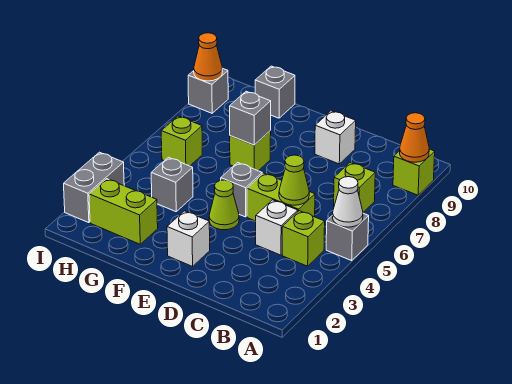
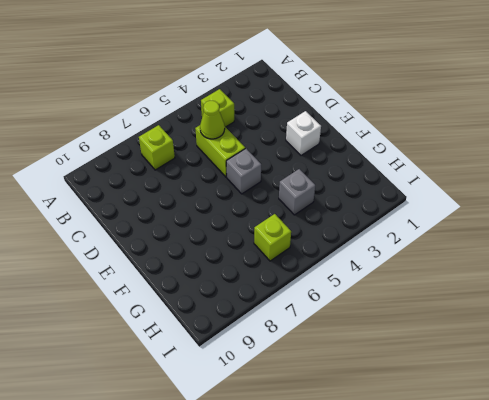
none -> grey brick A5 level 1
none -> lime brick A9 level 1
none -> white brick C4 level 1

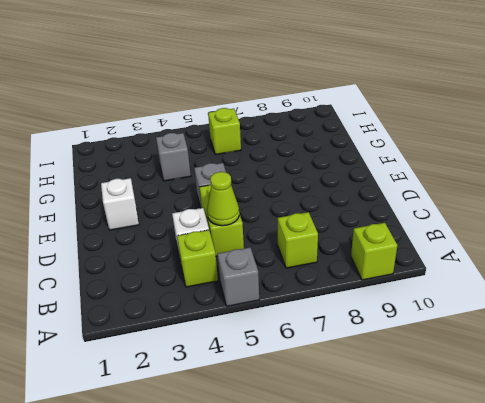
none -> white brick D9 level 1
none -> lime cone E4 level 1
none -> lime brick F7 level 1

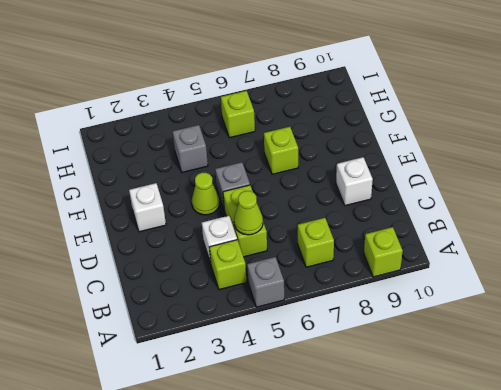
none -> lime brick G2:H2 level 1
none -> grey brick G10 level 1
none -> grey brick I2:I3 level 1

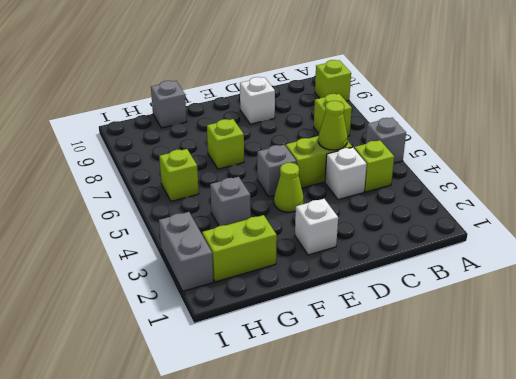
none -> grey brick I9 level 1
none -> white cone A5 level 2
none -> orange cone A9 level 2

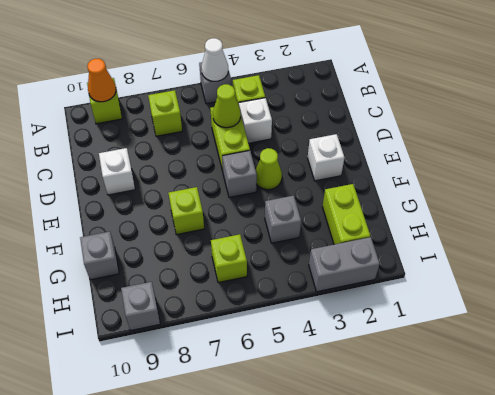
none -> grey brick F7 level 2
none -> orange cone I9 level 2

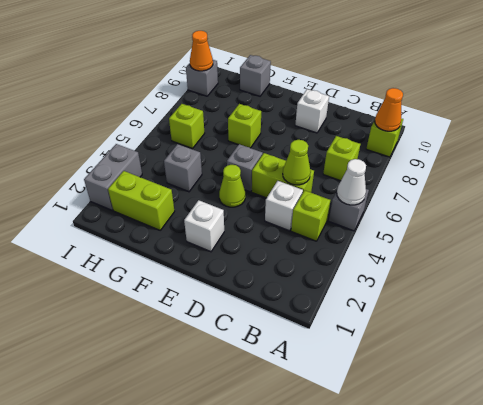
none -> grey brick F7 level 2

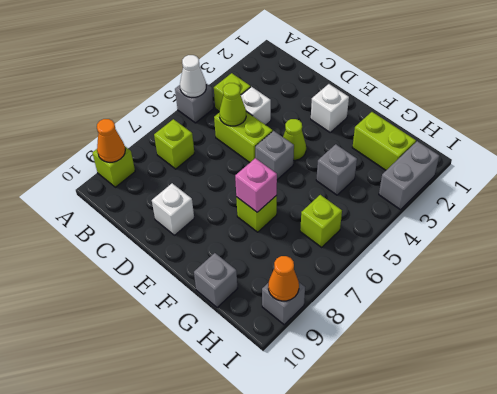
pink brick F7 level 2 -> grey brick F7 level 2

